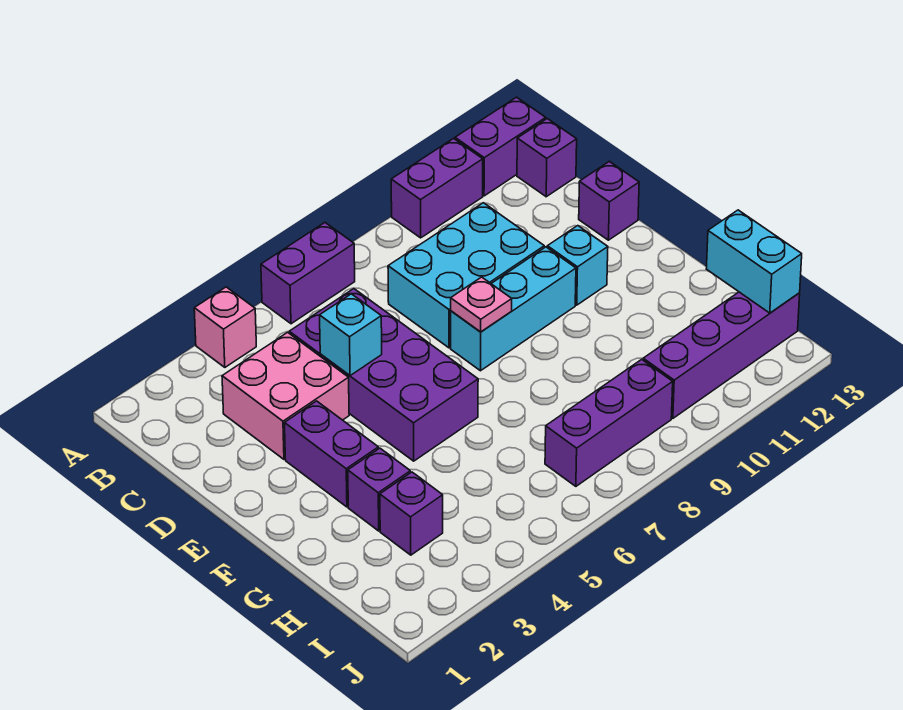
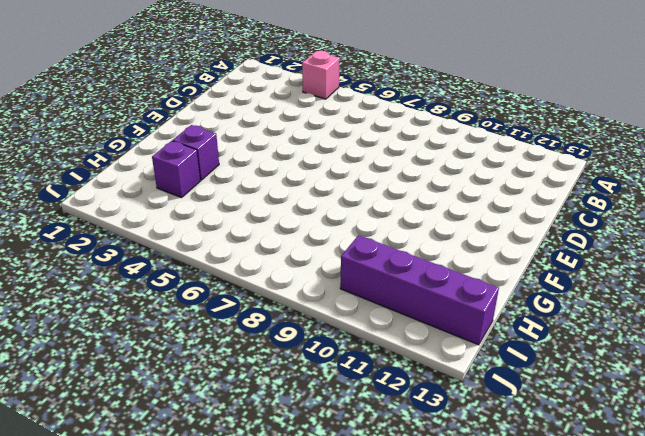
none -> purple brick A6:A7 level 1
none -> purple brick A10:A11 level 1
none -> purple brick A12:A13 level 1

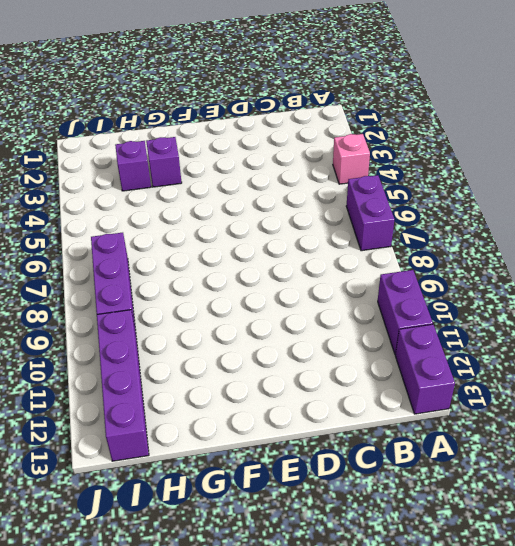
none -> purple brick B13 level 1
none -> pink brick C3:D4 level 1
none -> purple brick C5:F6 level 1

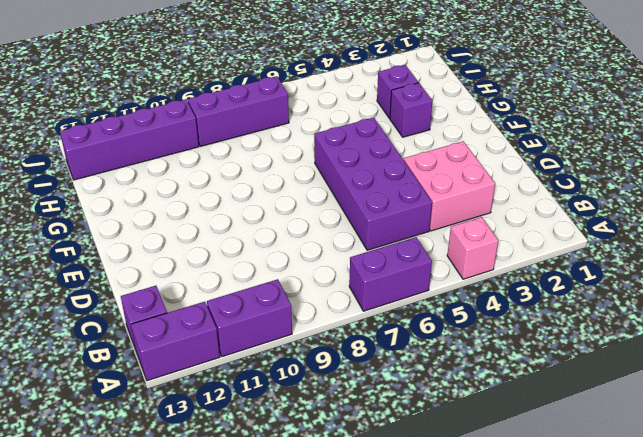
none -> cyan brick C8:D10 level 1
none -> purple brick D13 level 1
none -> purple brick E3:F3 level 1

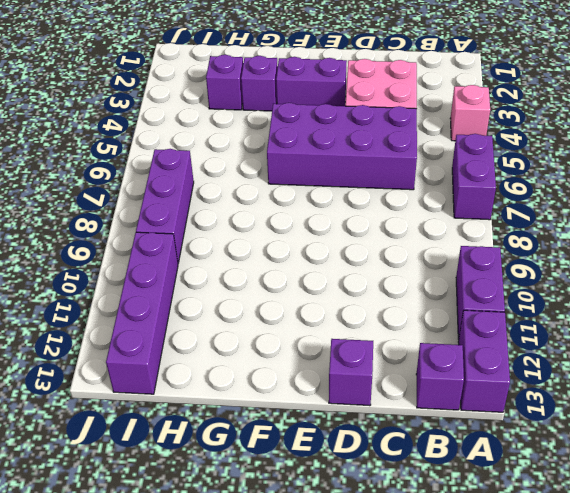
none -> cyan brick C8:D10 level 1
none -> cyan brick E8:E10 level 1
none -> cyan brick E11 level 1

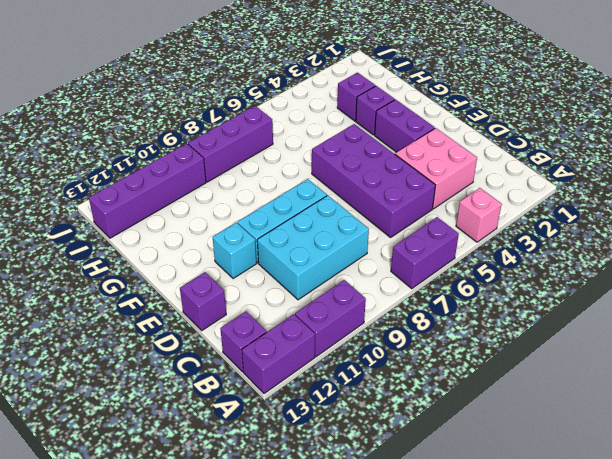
none -> cyan brick D5 level 2
none -> pink plate E8 level 2
none -> cyan brick H13:I13 level 2

